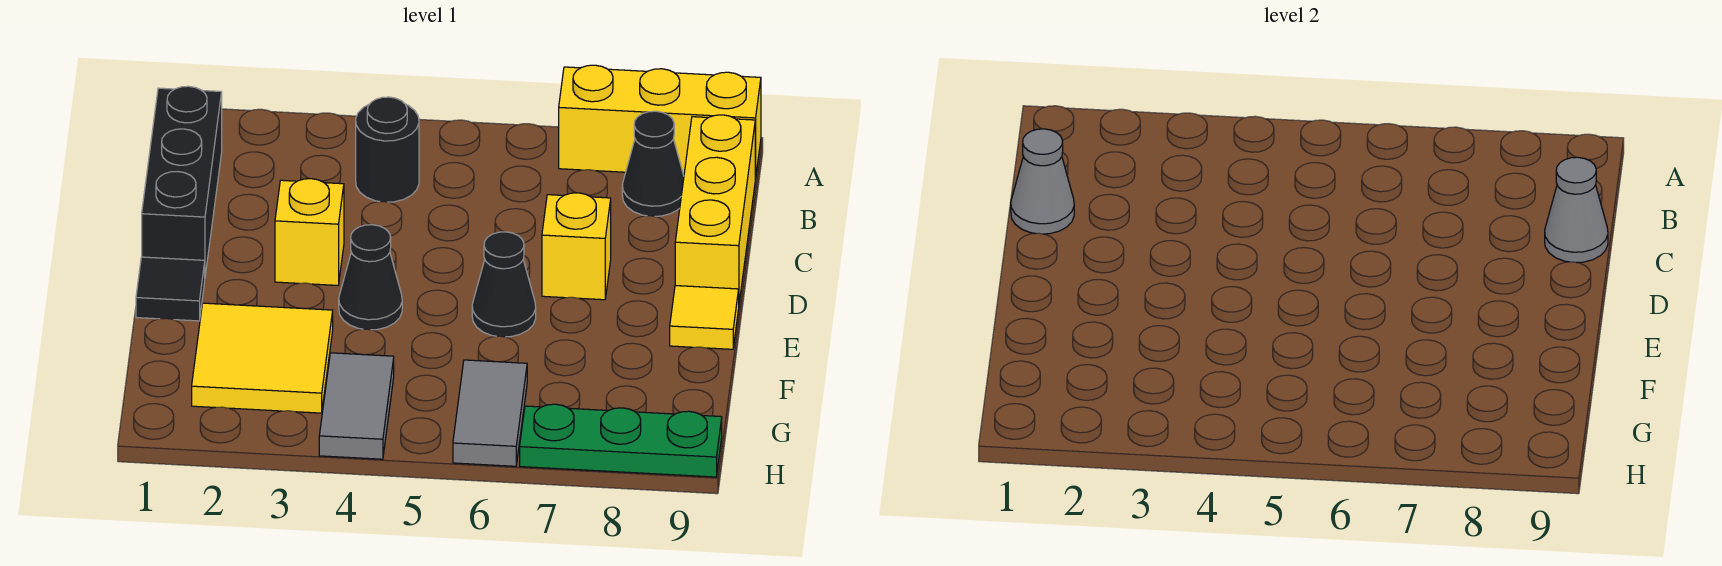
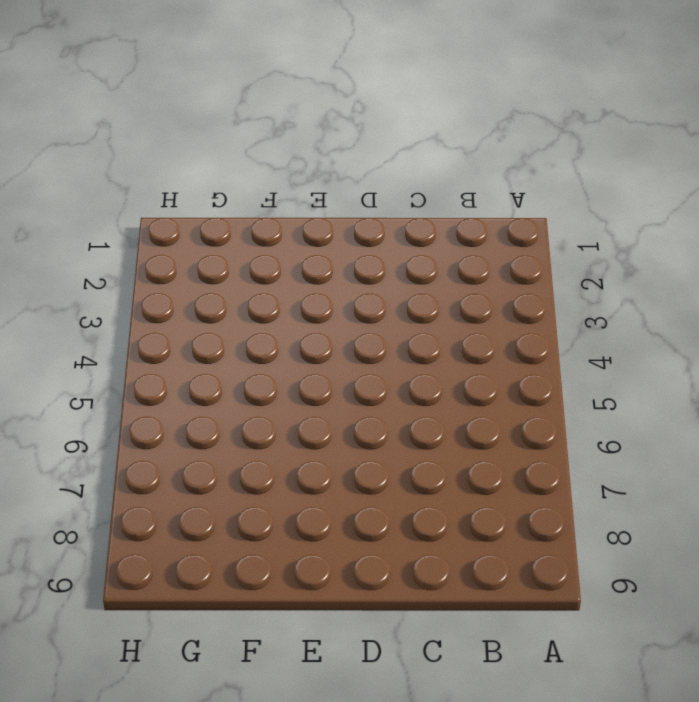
none -> yellow brick A7:A9 level 1
none -> black brick B1:D1 level 1
none -> black round brick B4 level 1

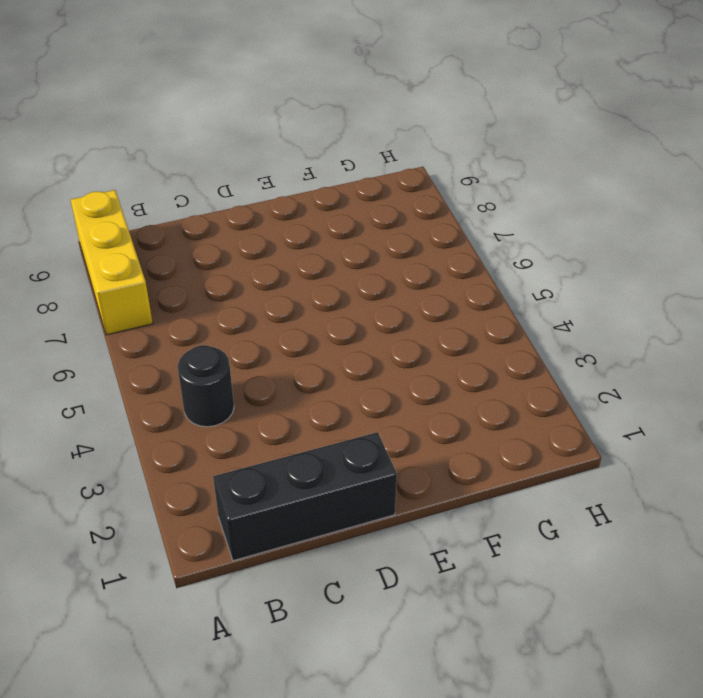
none -> black cone B8 level 1
none -> yellow brick B9:D9 level 1
none -> yellow brick D3 level 1

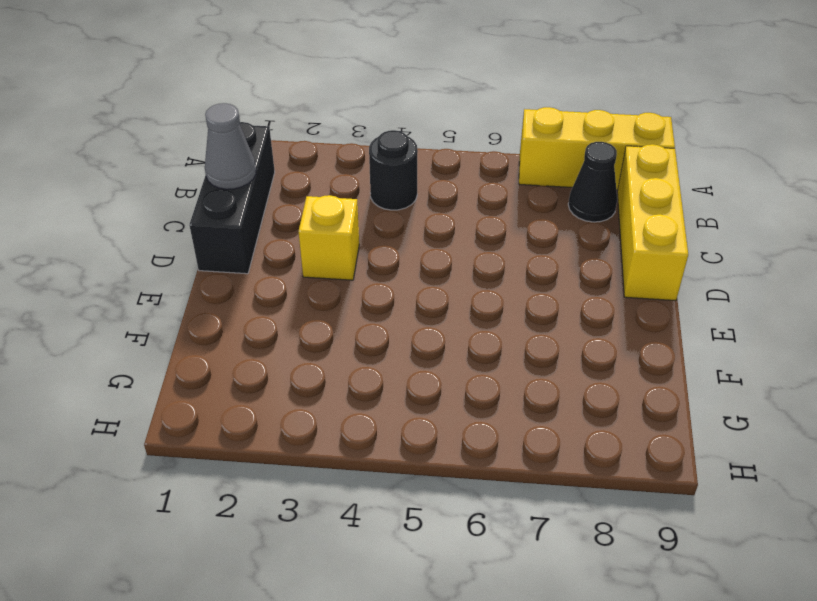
none -> yellow brick D7 level 1
none -> black tile E1 level 1
none -> black cone E4 level 1

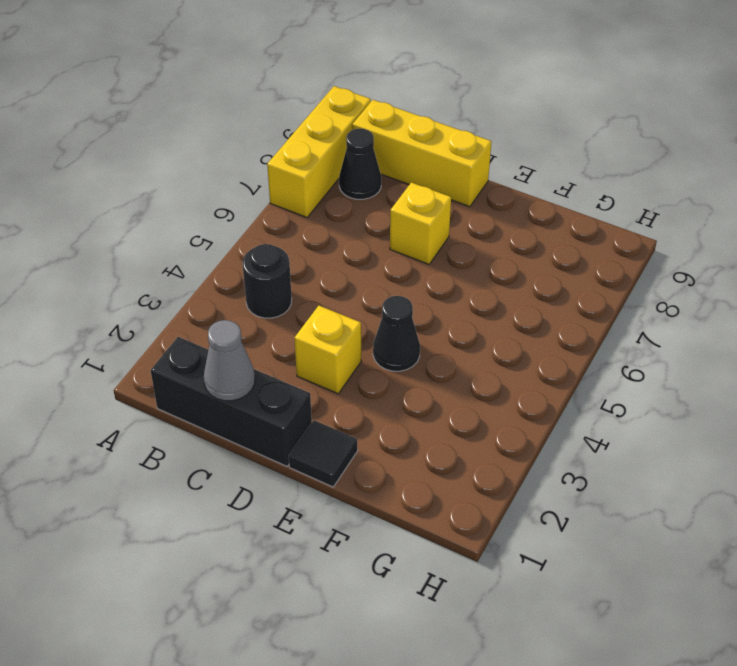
none -> black cone E6 level 1
none -> yellow tile E9 level 1
none -> yellow tile F2:G3 level 1

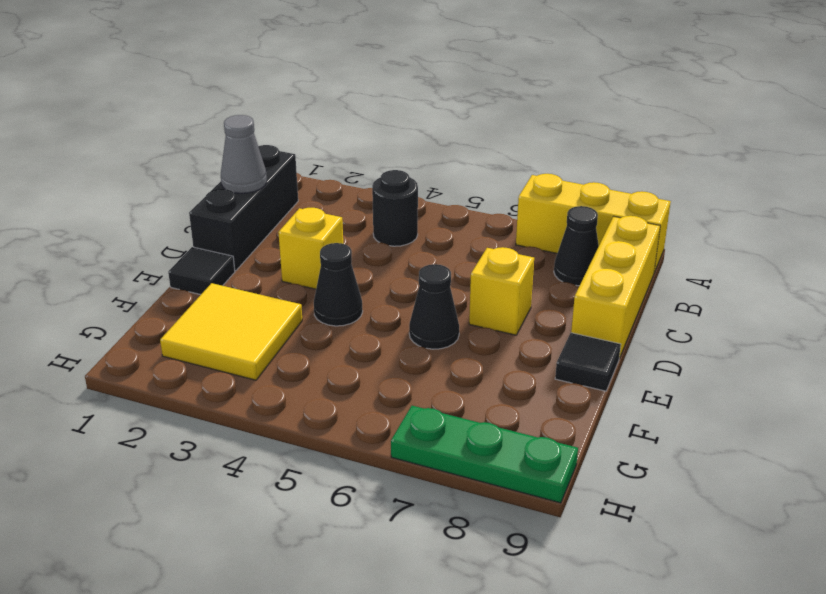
black tile E9 level 1 -> yellow tile E9 level 1
none -> grey tile G4:H4 level 1
none -> grey tile G6:H6 level 1
none -> grey cone C9 level 2

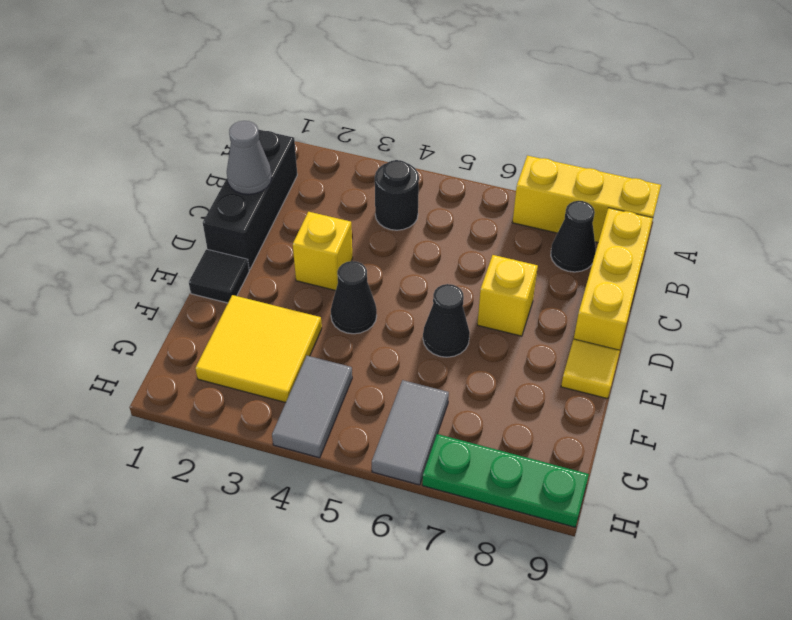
none -> grey cone C9 level 2

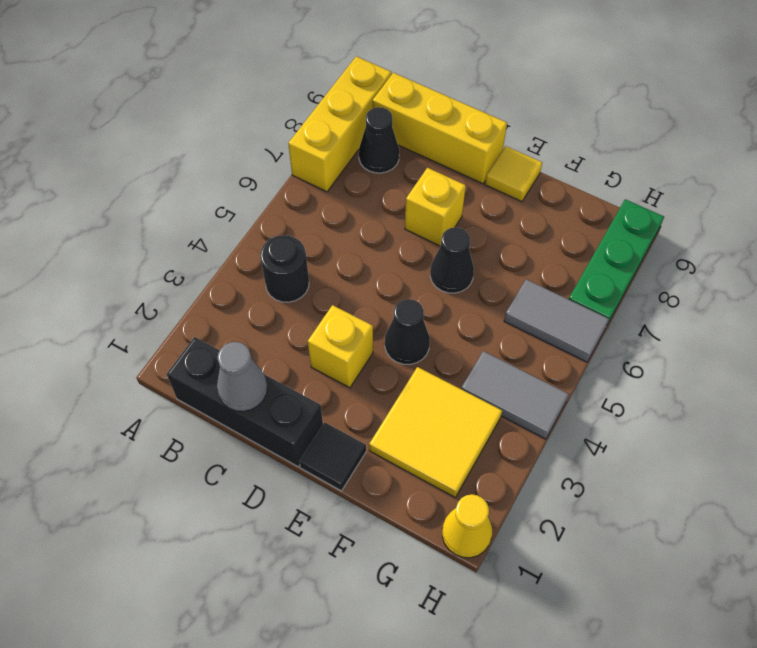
yellow cone H1 level 1 -> none
none -> grey cone C9 level 2

